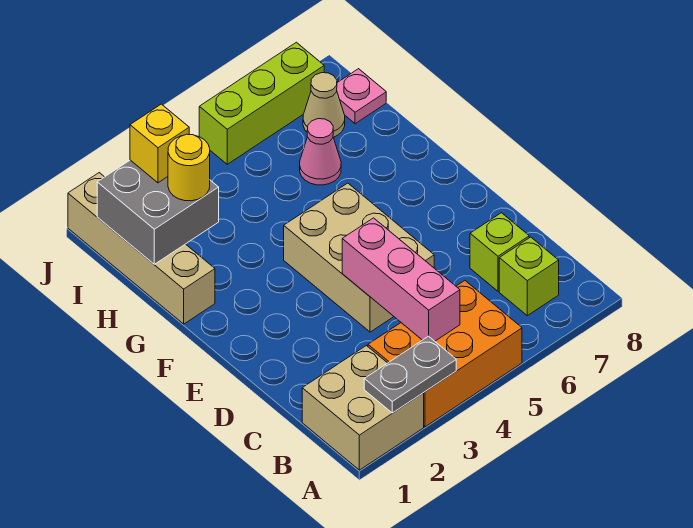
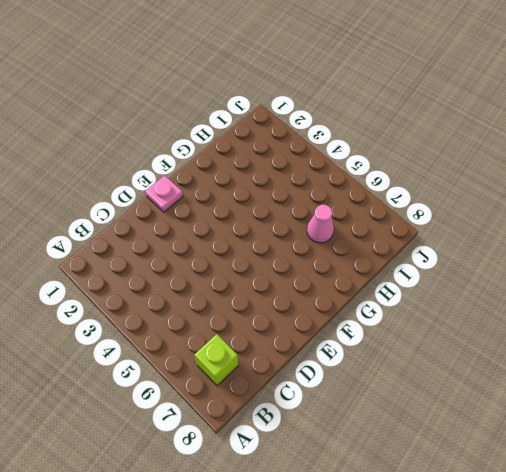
pink plate E1 level 1 -> pink plate I8 level 1
none -> tan brick A1:B2 level 1
none -> orange brick A3:B5 level 1
none -> lime brick C7 level 1

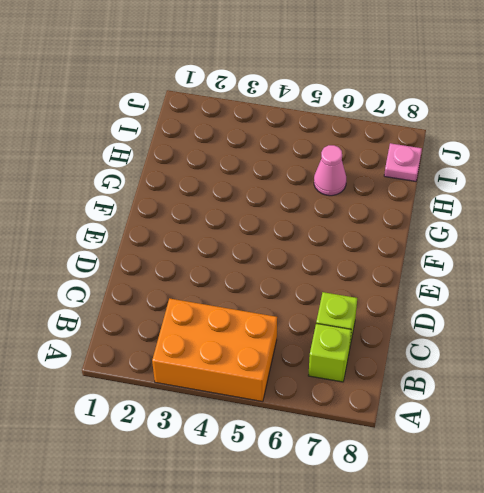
none -> tan brick A1:B2 level 1
none -> tan brick D4:F5 level 1
none -> tan brick G1:J1 level 1

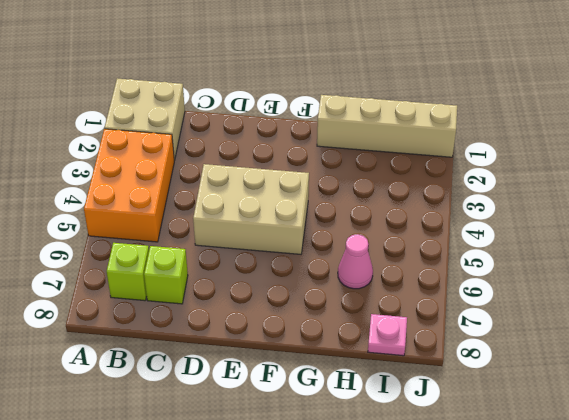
none -> tan cone I7 level 1
none -> lime brick J5:J7 level 1
none -> grey plate A2:A3 level 2

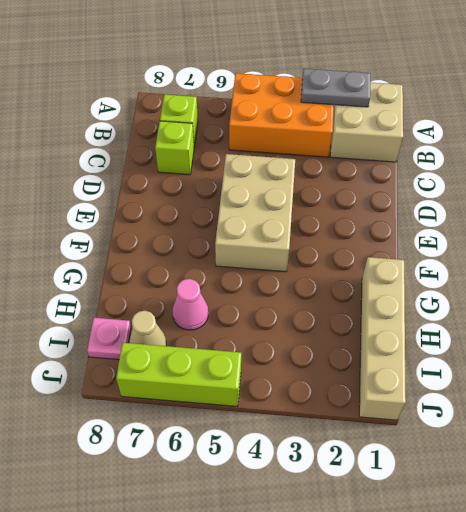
none -> pink brick B4:D4 level 2
none -> grey brick H1:I2 level 2
none -> yellow round brick H2 level 3

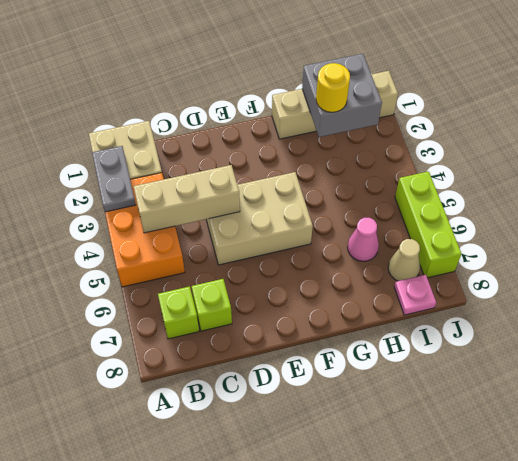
tan brick B4:D4 level 2 -> pink brick B4:D4 level 2
none -> yellow brick I2 level 3

